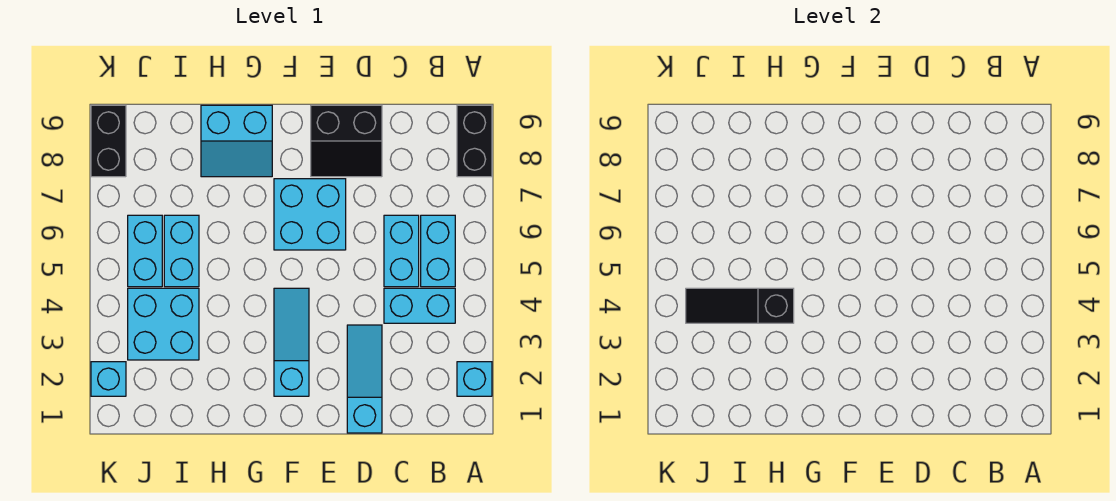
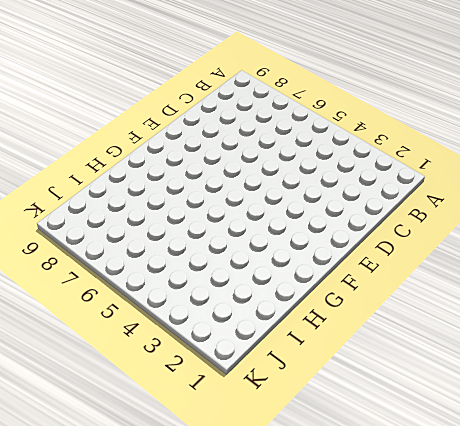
none -> cyan brick A2 level 1
none -> black brick A8:A9 level 1
none -> cyan brick B4:C4 level 1

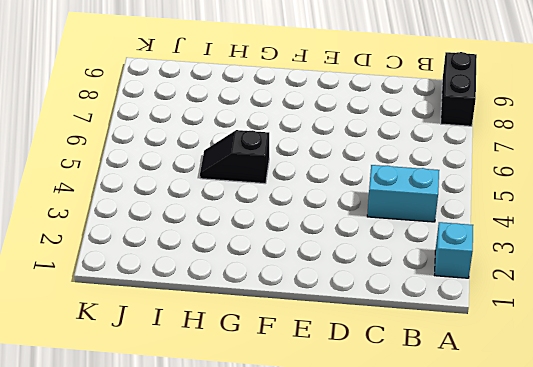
black slope G5:H5 level 1 top G -> none
none -> cyan brick B5:B6 level 1
none -> cyan brick C5:C6 level 1
none -> cyan slope D1:D3 level 1 top 1

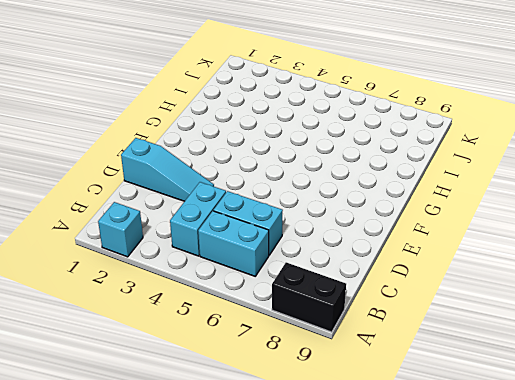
none -> black slope D8:E9 level 1 top 9
none -> cyan brick E6:F7 level 1
none -> cyan slope F2:F4 level 1 top 2

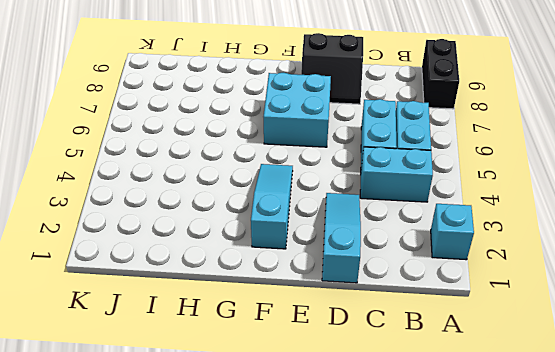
none -> cyan slope G8:H9 level 1 top 9
none -> cyan brick I3:J4 level 1
none -> cyan brick I5:I6 level 1

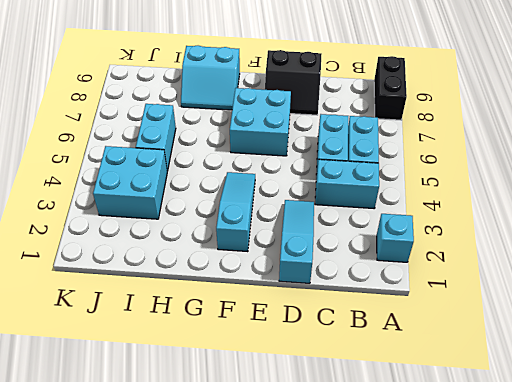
none -> cyan brick J5:J6 level 1
none -> cyan brick K2 level 1
none -> black brick K8:K9 level 1

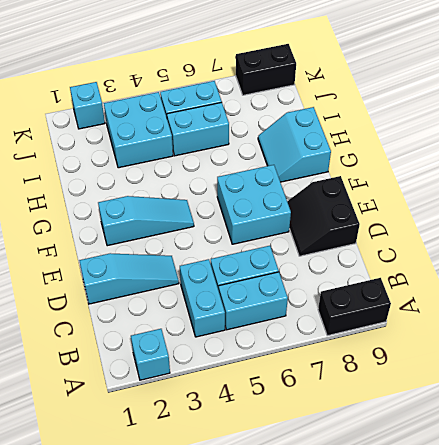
none -> black slope H4:J4 level 2 top H

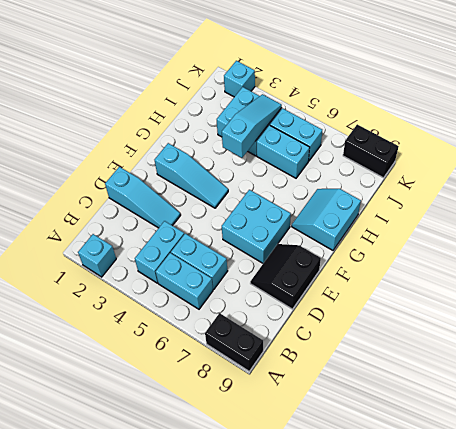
cyan slope H4:J4 level 2 top H -> black slope H4:J4 level 2 top H

